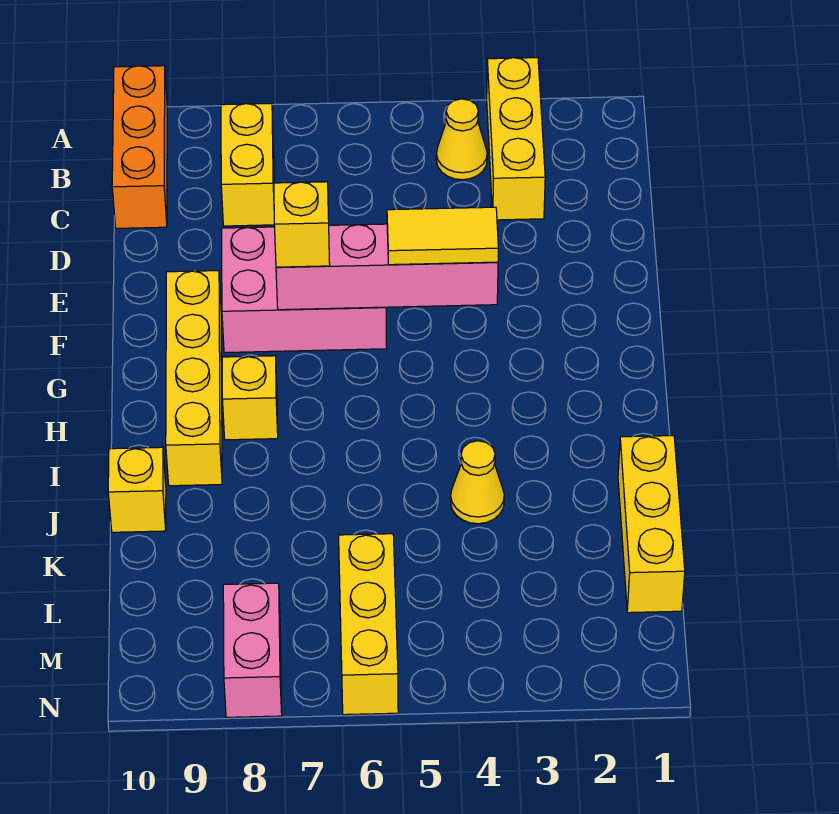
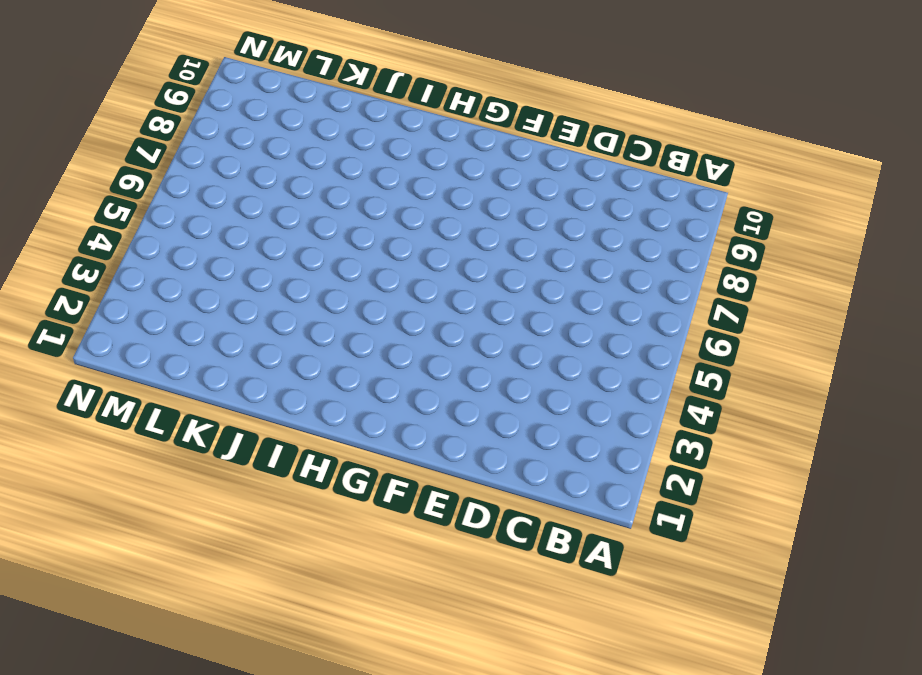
none -> yellow brick A3:C3 level 1
none -> orange brick A10:C10 level 1
none -> yellow cone B4 level 1

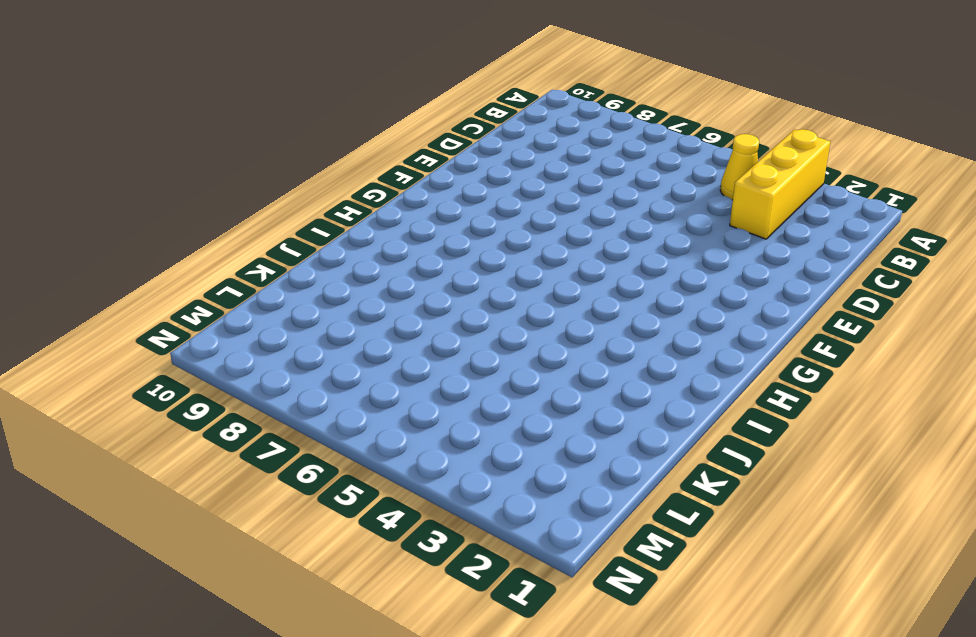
none -> orange brick A10:C10 level 1
none -> yellow brick B8:C8 level 1
none -> pink brick E6:F8 level 1

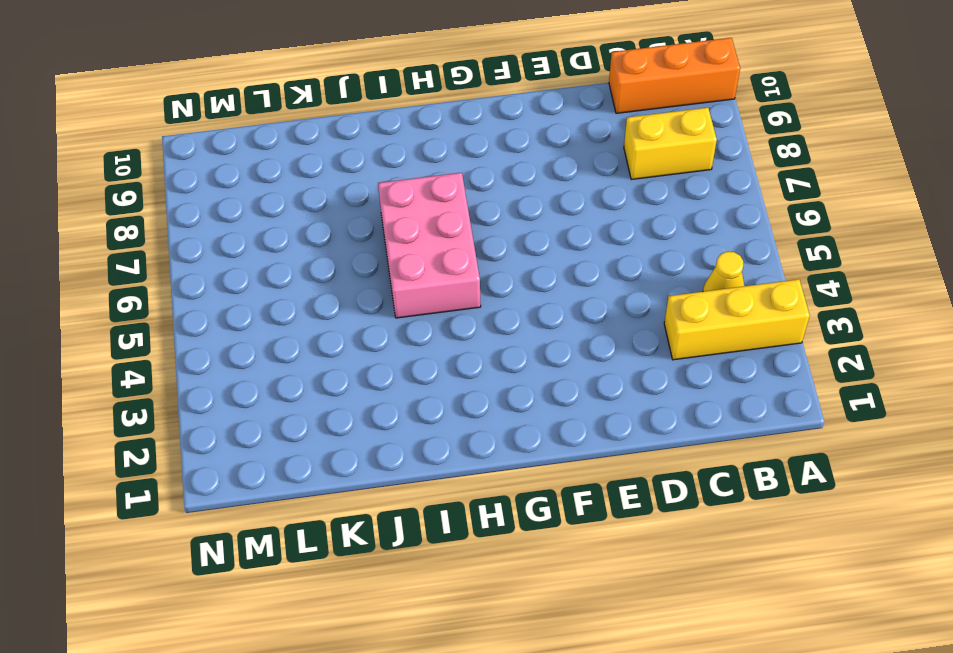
pink brick H5:I7 level 1 -> pink brick E6:F8 level 1
none -> yellow brick F9:I9 level 1
none -> yellow brick H8 level 1
none -> yellow brick J1:L1 level 1

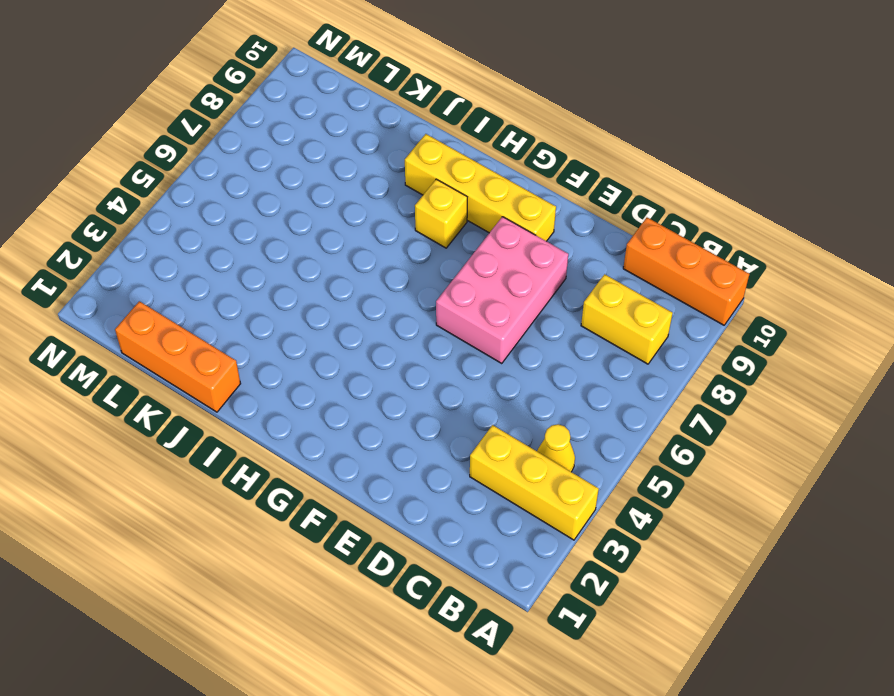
orange brick J1:L1 level 1 -> yellow brick J1:L1 level 1
none -> yellow cone J4 level 1
none -> yellow brick J10 level 1
none -> yellow brick L6:N6 level 1

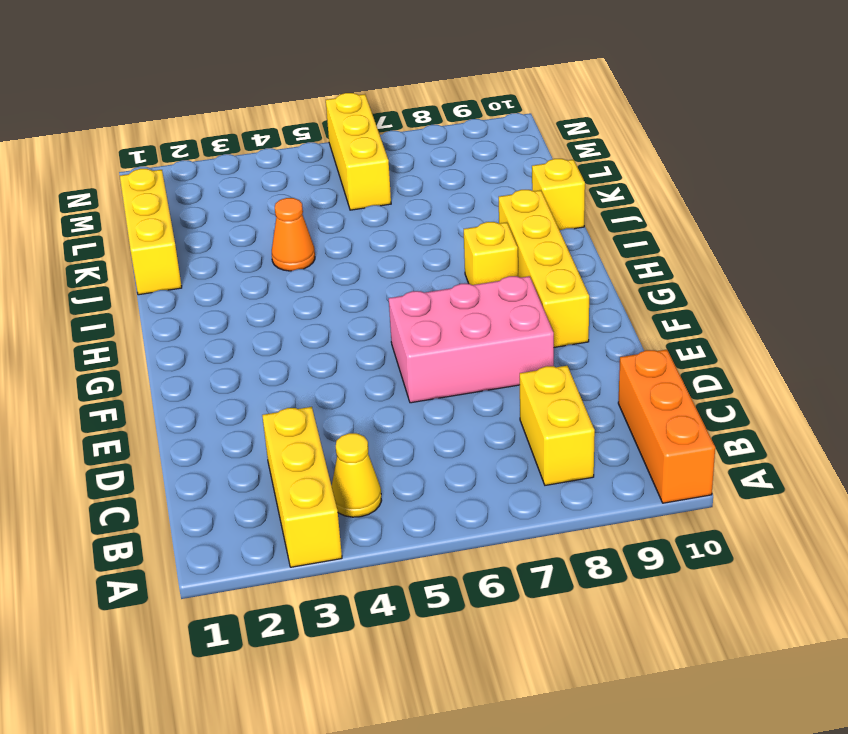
orange cone J4 level 1 -> yellow cone J4 level 1
none -> pink brick M8:N8 level 1
none -> pink brick F4:F7 level 2
none -> yellow tile F4:F5 level 3

